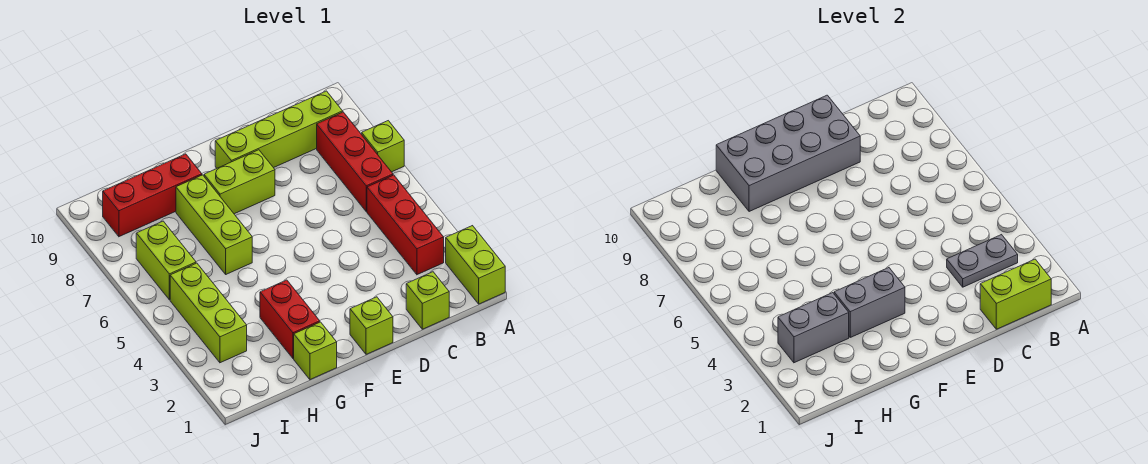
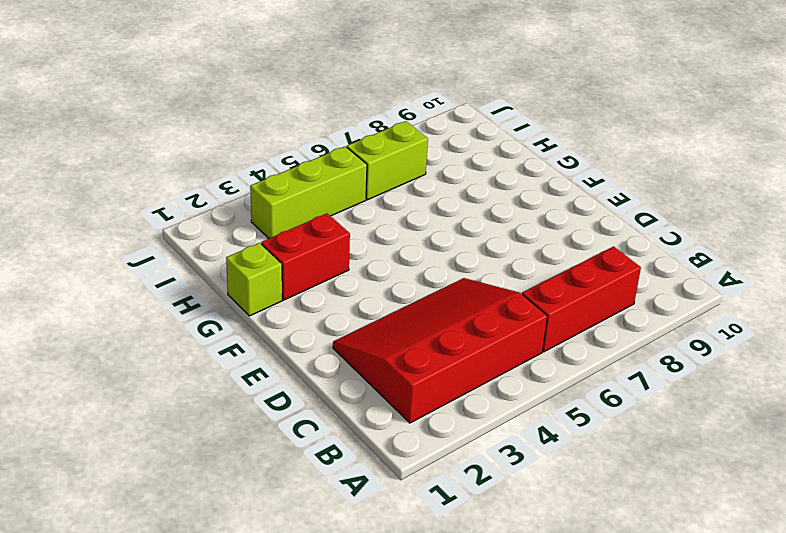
red slope B2:D5 level 1 top B -> red brick B3:B5 level 1
none -> lime brick A1:A2 level 1
none -> lime brick A7 level 1
none -> lime brick B9:E9 level 1

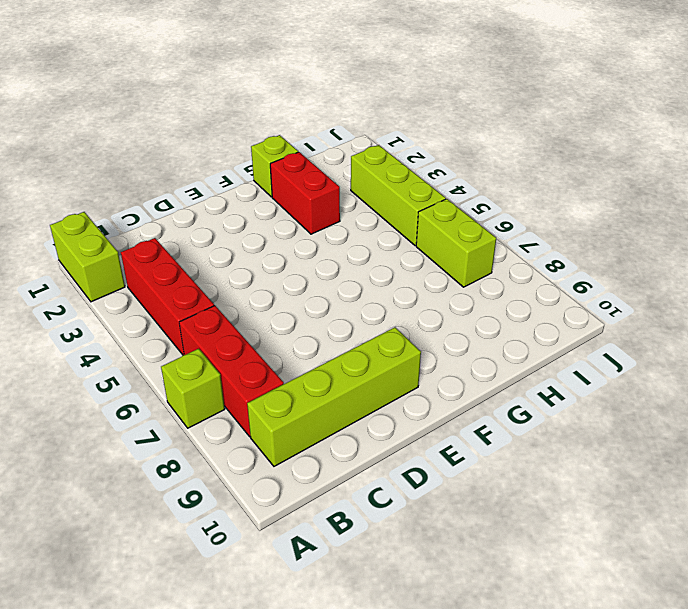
none -> lime brick C1 level 1
none -> lime brick E1 level 1
none -> lime brick E8:F8 level 1

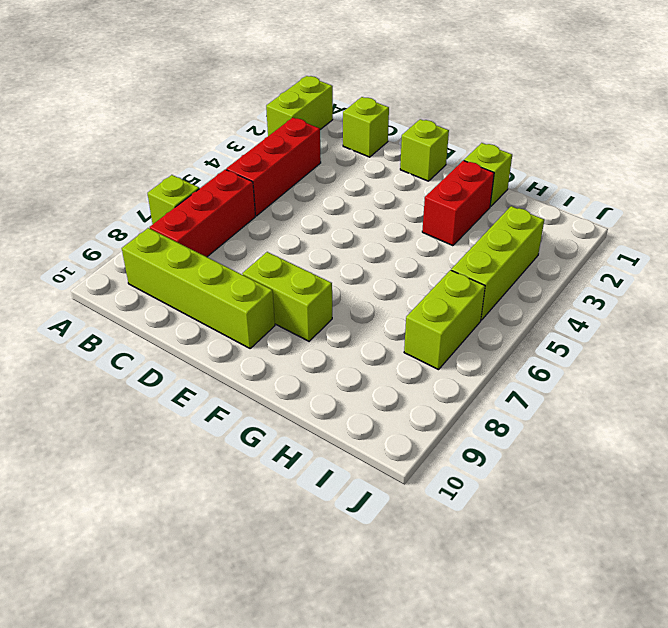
none -> lime brick G6:G8 level 1
none -> red brick G9:I9 level 1
none -> lime brick B1:C1 level 2

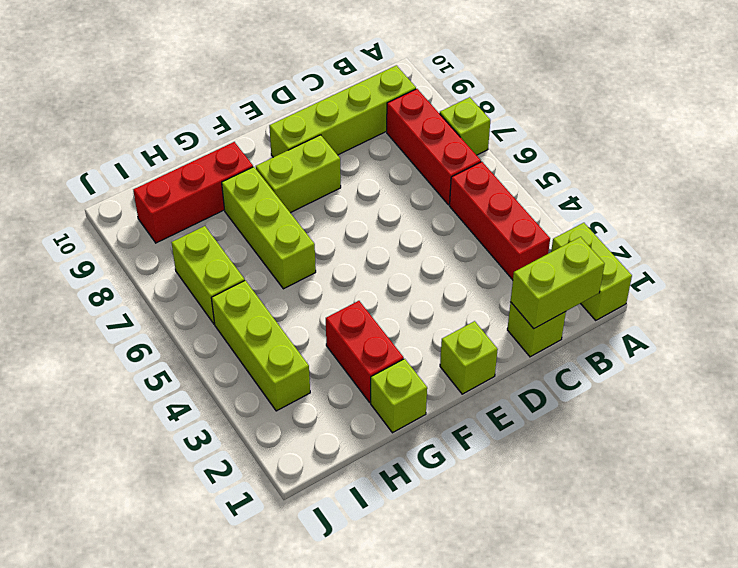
none -> grey plate B3:C3 level 2
none -> grey brick D9:G10 level 2
none -> grey brick F3:G3 level 2

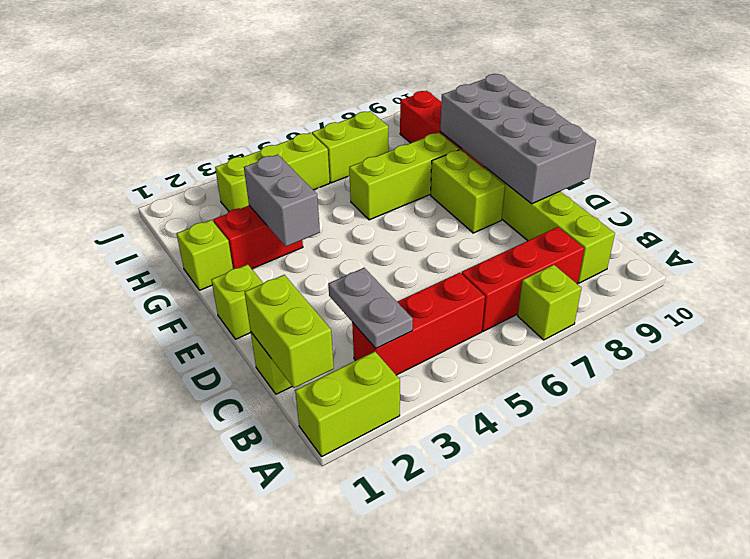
none -> grey brick H3:I3 level 2

